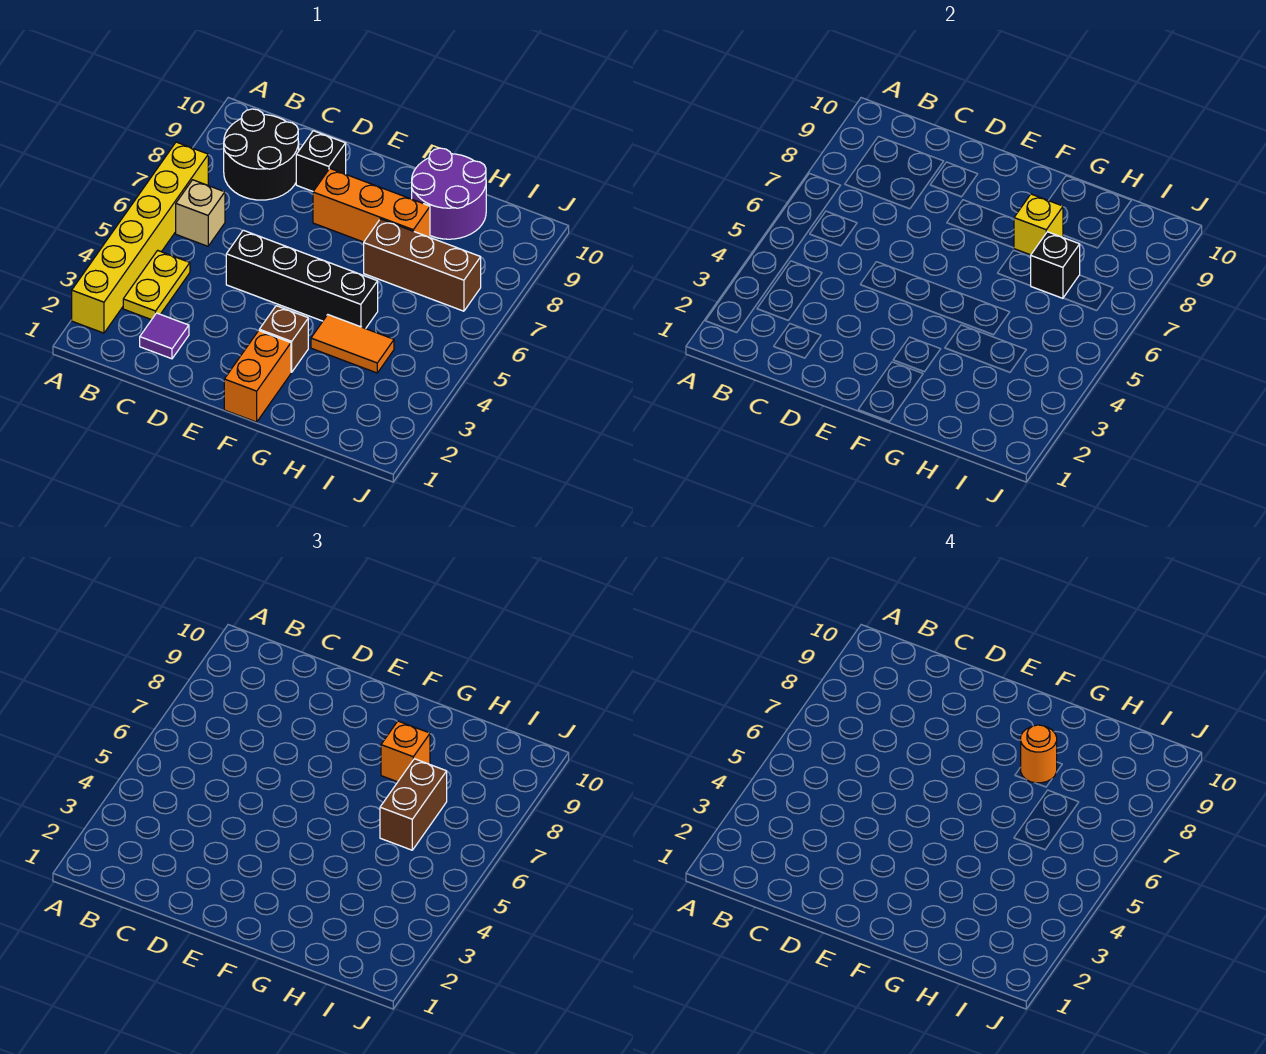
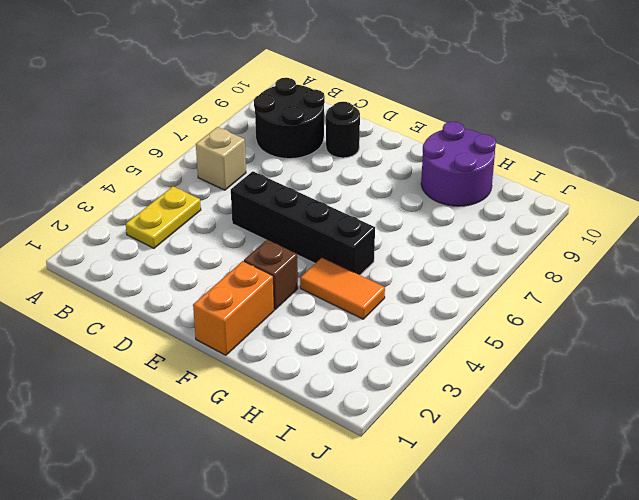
black round brick D9 level 1 -> black brick D9 level 1
none -> yellow brick A2:A7 level 1
none -> purple tile C2 level 1
none -> orange brick E8:G8 level 1

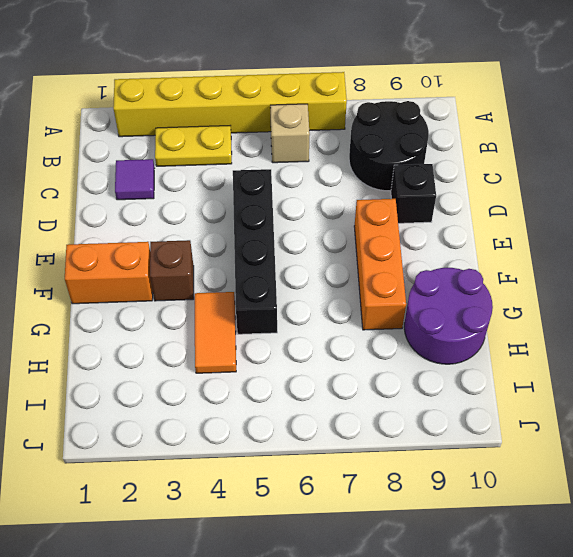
none -> brown brick G7:I7 level 1
none -> yellow brick G8 level 2
none -> black brick H7 level 2

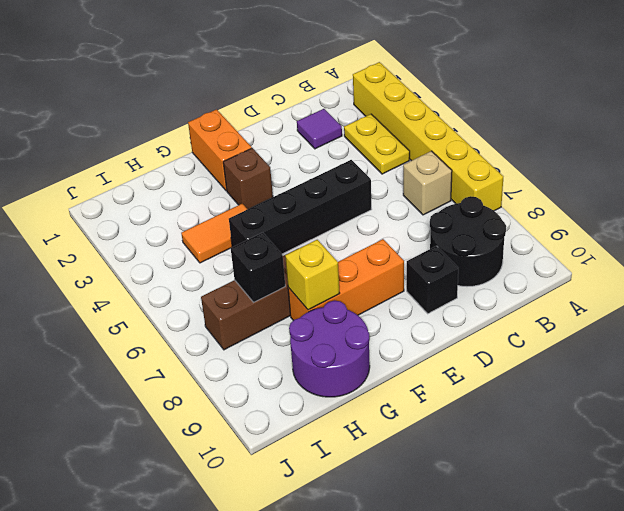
none -> orange brick G8 level 3
none -> brown brick H6:H7 level 3
none -> orange round brick G8 level 4

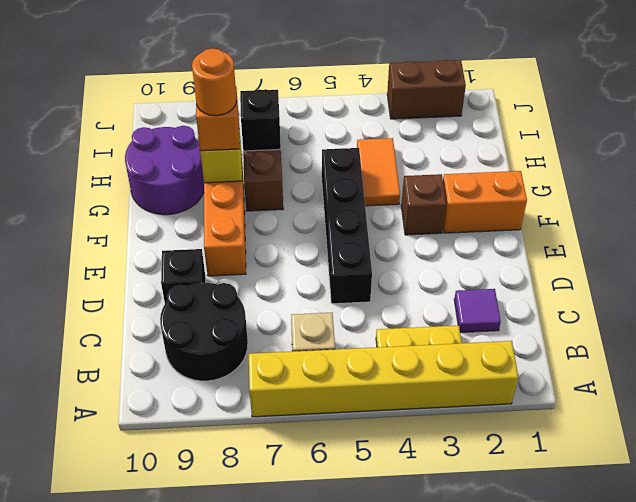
brown brick J2:J3 level 1 -> brown brick H6:H7 level 3

